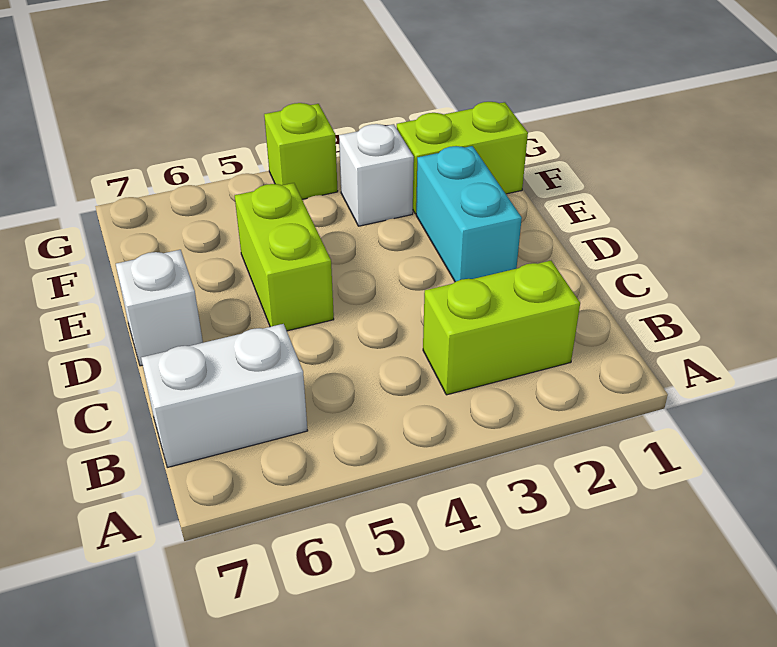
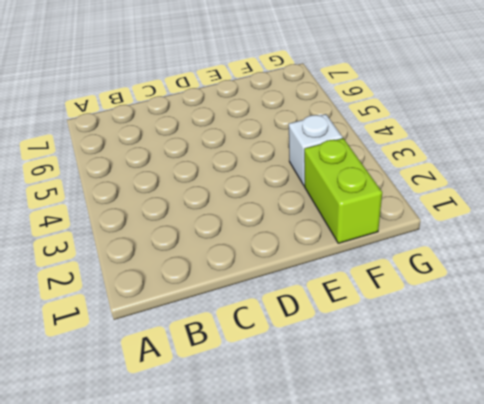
none -> lime brick B2:B3 level 1
none -> white brick B6:B7 level 1

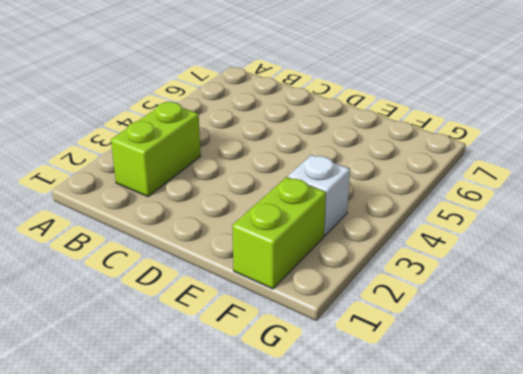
none -> white brick B6:B7 level 1
none -> cyan brick D2:E2 level 1

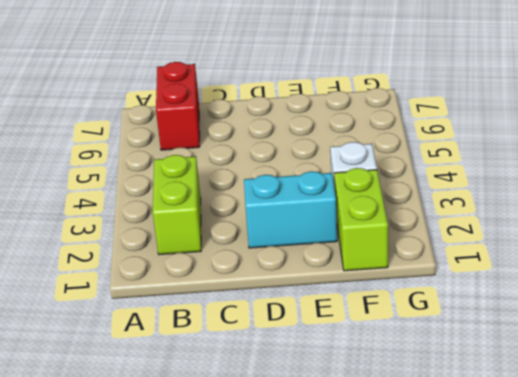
red brick B6:B7 level 1 -> white brick B6:B7 level 1
none -> lime brick D5:E5 level 1
none -> white brick D7 level 1

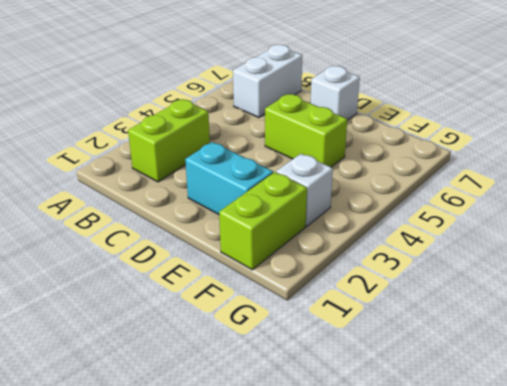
none -> lime brick G4 level 1

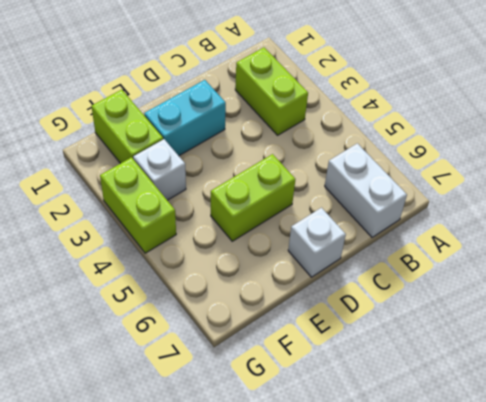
lime brick G3:G4 level 1 -> lime brick G4 level 1

